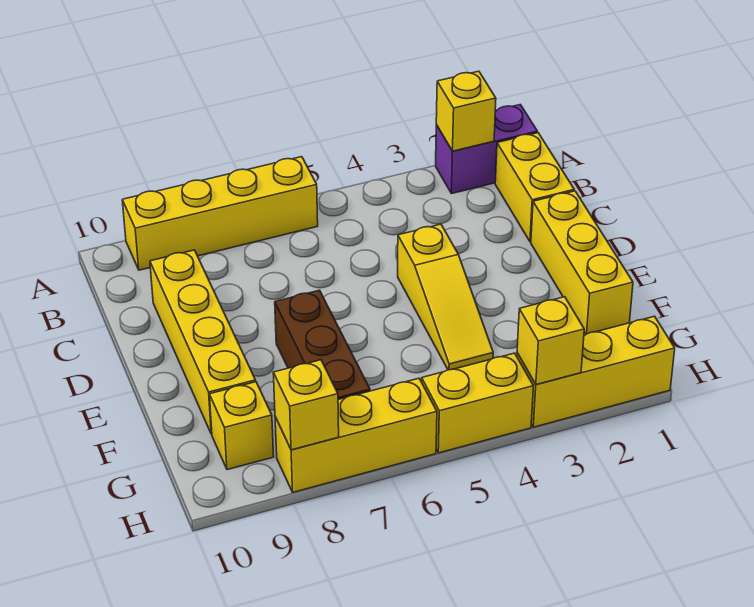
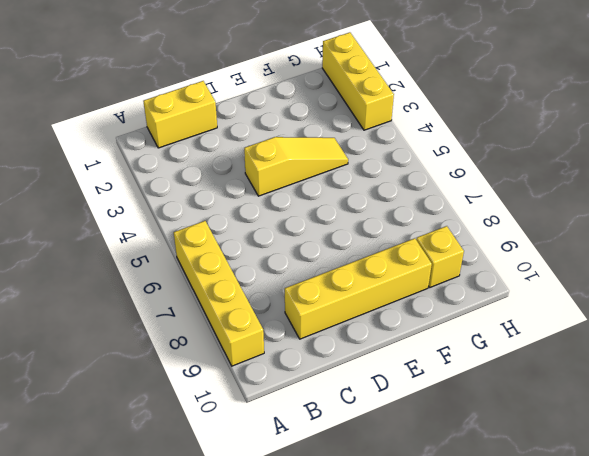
none -> purple brick A1:A2 level 1
none -> yellow brick D1:F1 level 1
none -> brown brick E7:G7 level 1

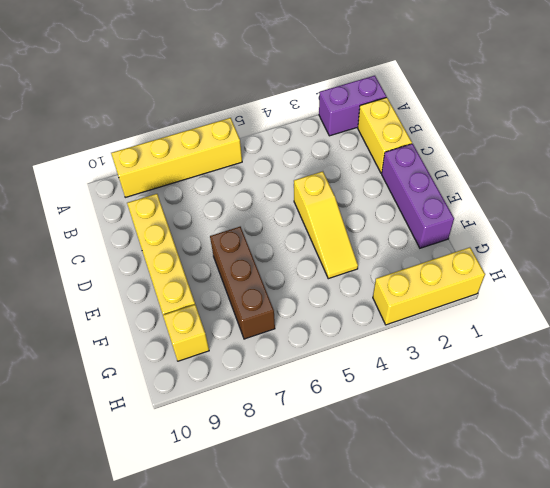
purple brick D1:F1 level 1 -> yellow brick D1:F1 level 1
none -> yellow brick H4:H5 level 1
none -> yellow brick H6:H8 level 1
none -> yellow brick A2 level 2

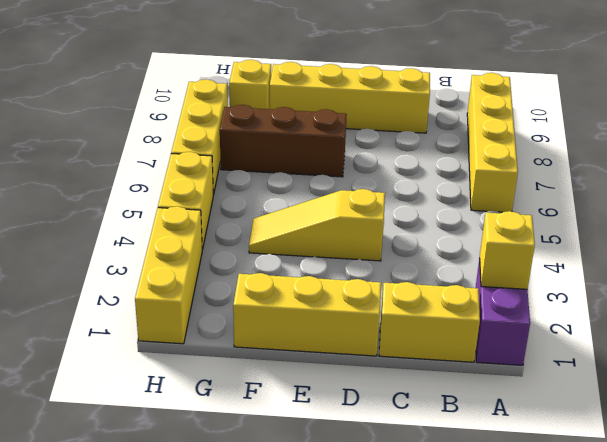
none -> yellow brick H3 level 2
none -> yellow brick H8 level 2

